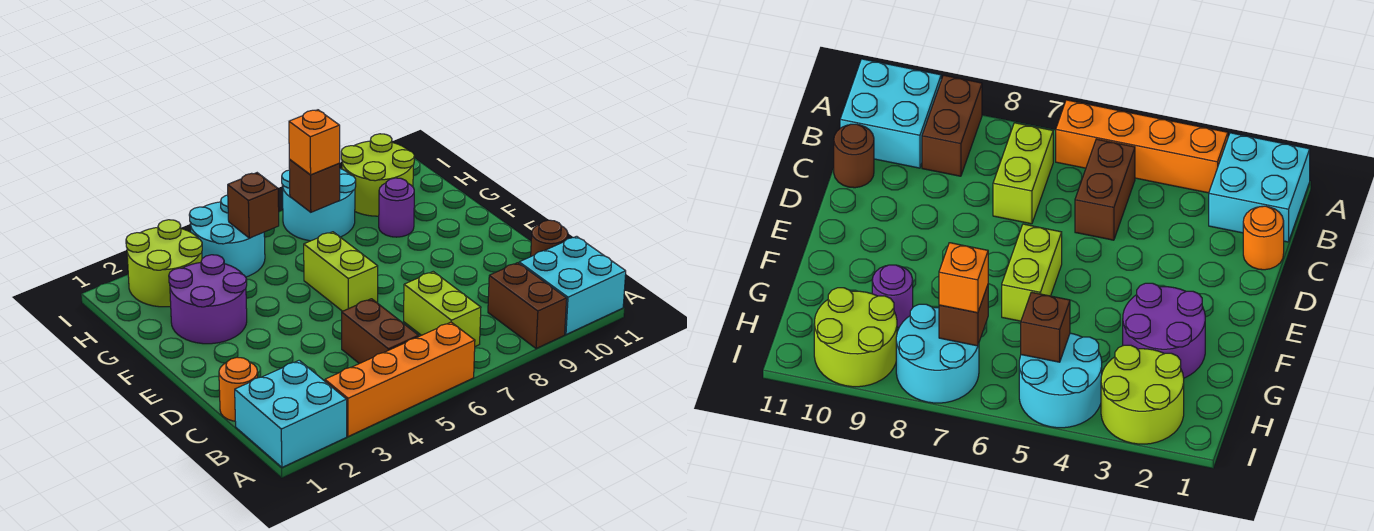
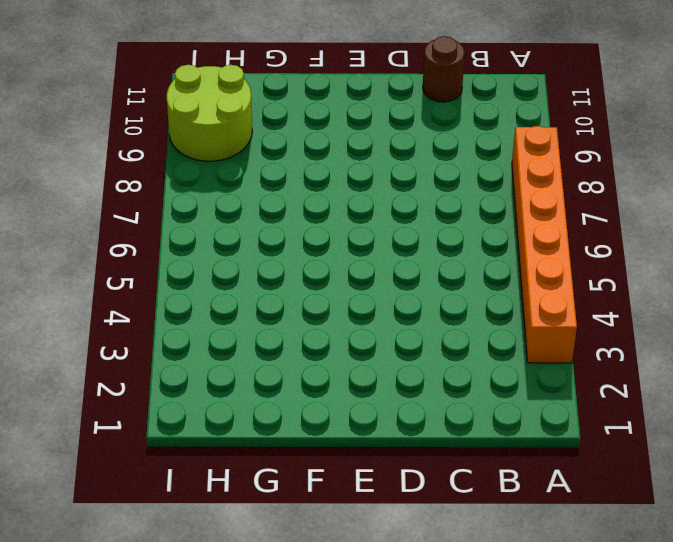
orange brick A3:A8 level 1 -> orange brick A3:A6 level 1
none -> cyan brick A1:B2 level 1
none -> brown brick A9:B9 level 1
none -> cyan brick A10:B11 level 1

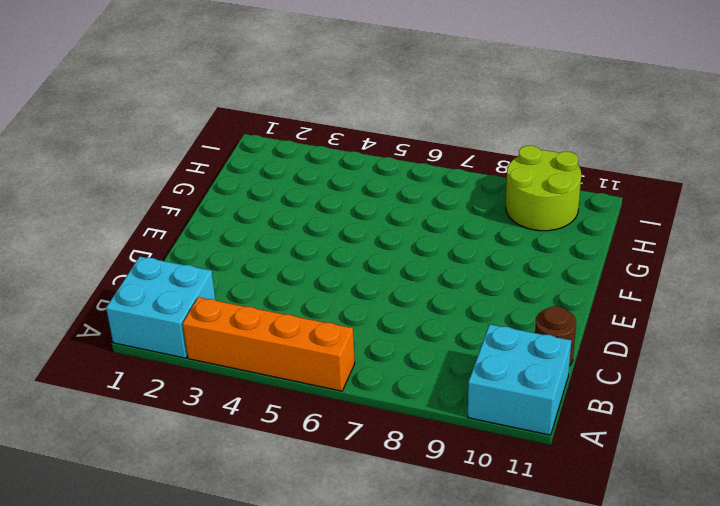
none -> brown brick A9:B9 level 1
none -> brown brick B5:C5 level 1
none -> lime brick B7:C7 level 1

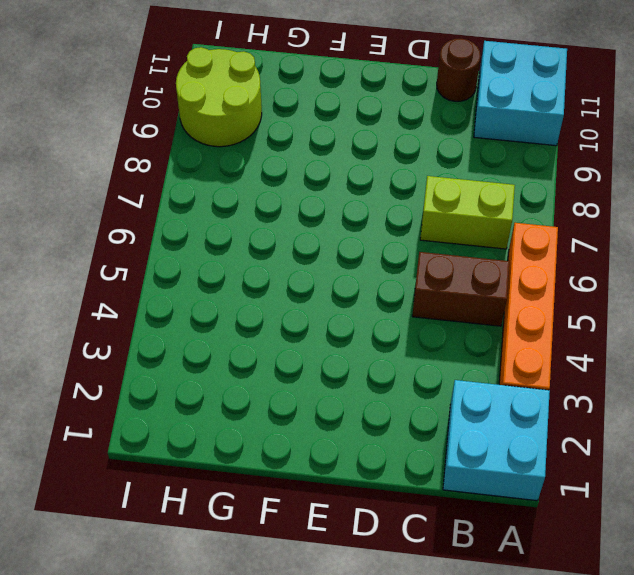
none -> brown brick A9:B9 level 1
none -> orange round brick C1 level 1
none -> lime brick E6:F6 level 1

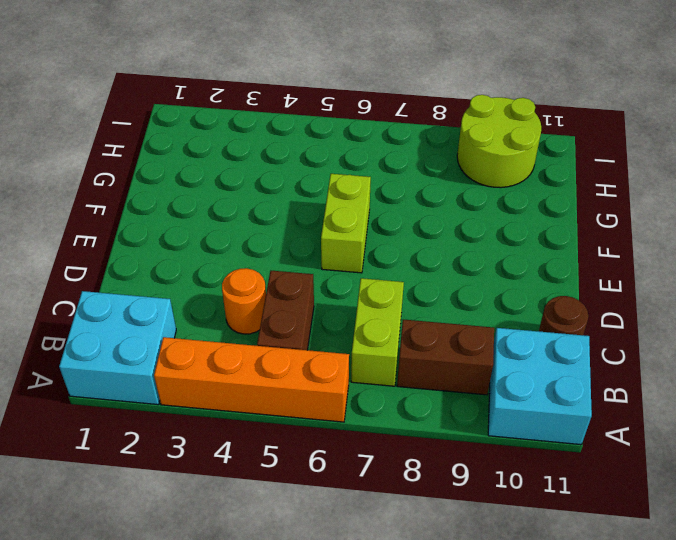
brown brick B8:B9 level 1 -> brown brick A9:B9 level 1
orange round brick C4 level 1 -> orange round brick C1 level 1
none -> purple round brick F2:G3 level 1
none -> purple round brick G9 level 1
none -> lime round brick H2:I3 level 1

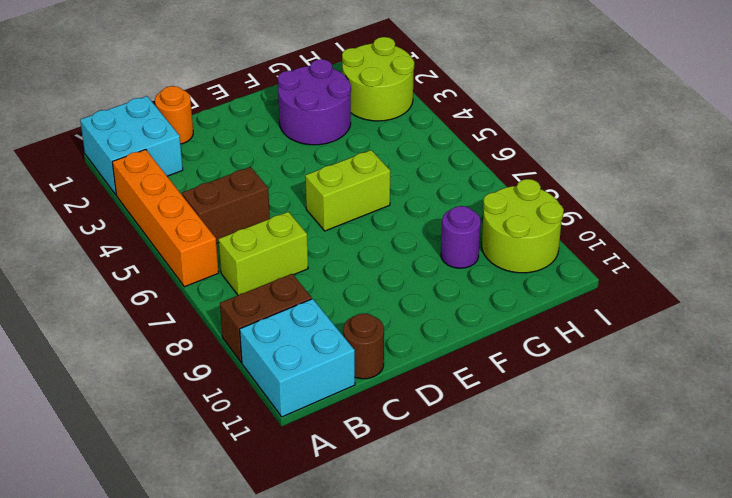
none -> cyan round brick H4:I5 level 1
none -> cyan round brick H7:I8 level 1
none -> brown brick H5 level 2

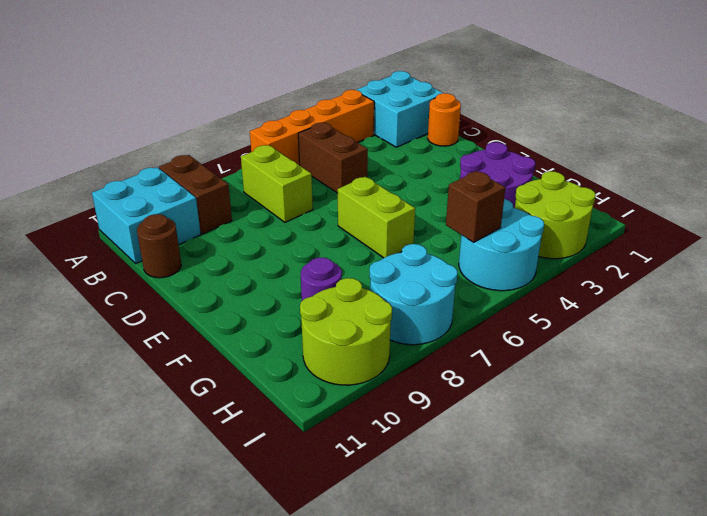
none -> brown brick H7 level 2
none -> orange brick H7 level 3

